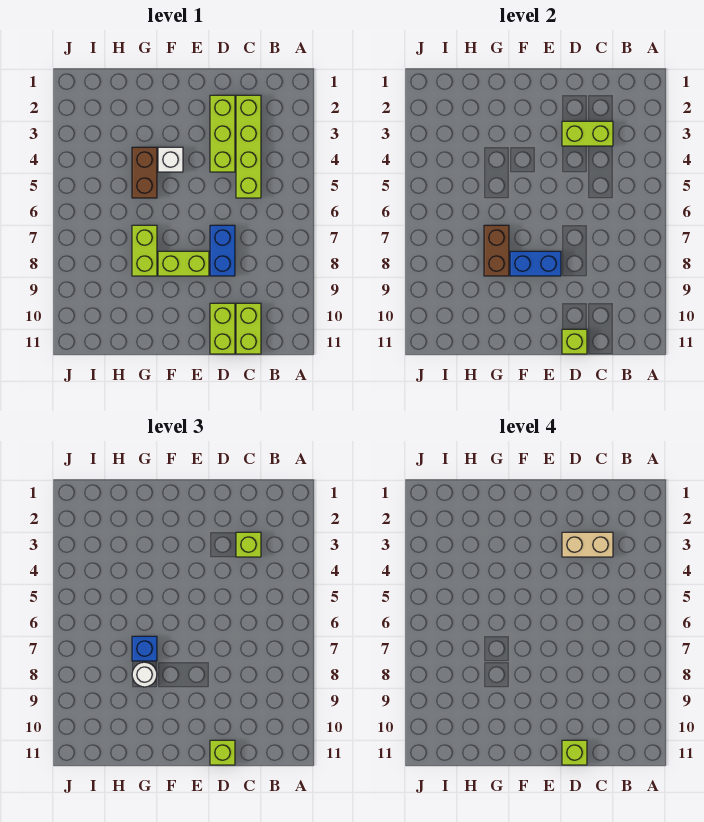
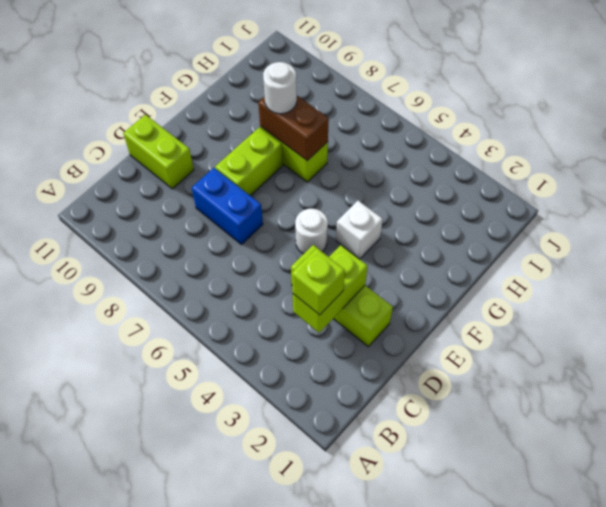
white round brick E5 level 1 -> none
none -> lime brick C2:C5 level 1
none -> lime brick C10:C11 level 1
none -> brown brick G4:G5 level 1

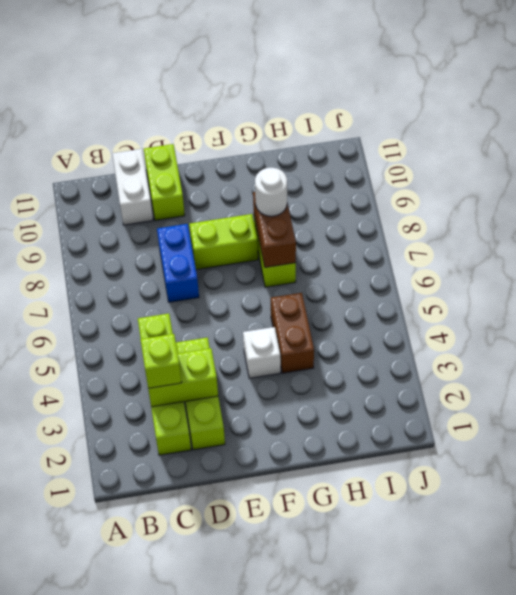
white brick C10:C11 level 1 -> lime brick C10:C11 level 1
none -> lime brick D11 level 2
none -> blue brick E8:F8 level 2
none -> lime brick D11 level 3

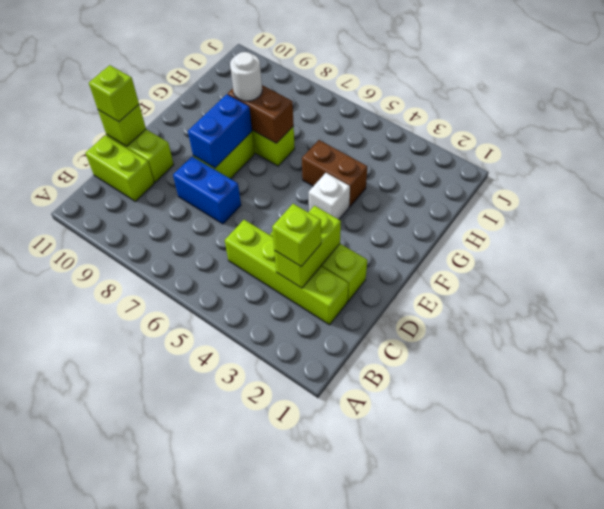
none -> blue brick G7 level 3
none -> tan brick C3:D3 level 4
none -> lime brick D11 level 4

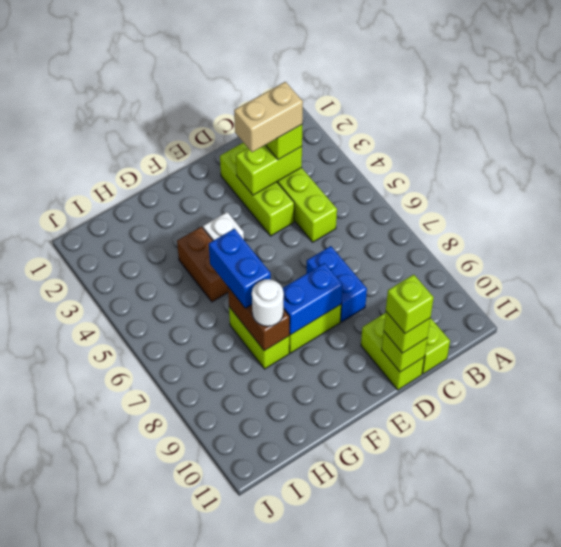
blue brick G6:G7 level 3 -> blue brick G7 level 3

